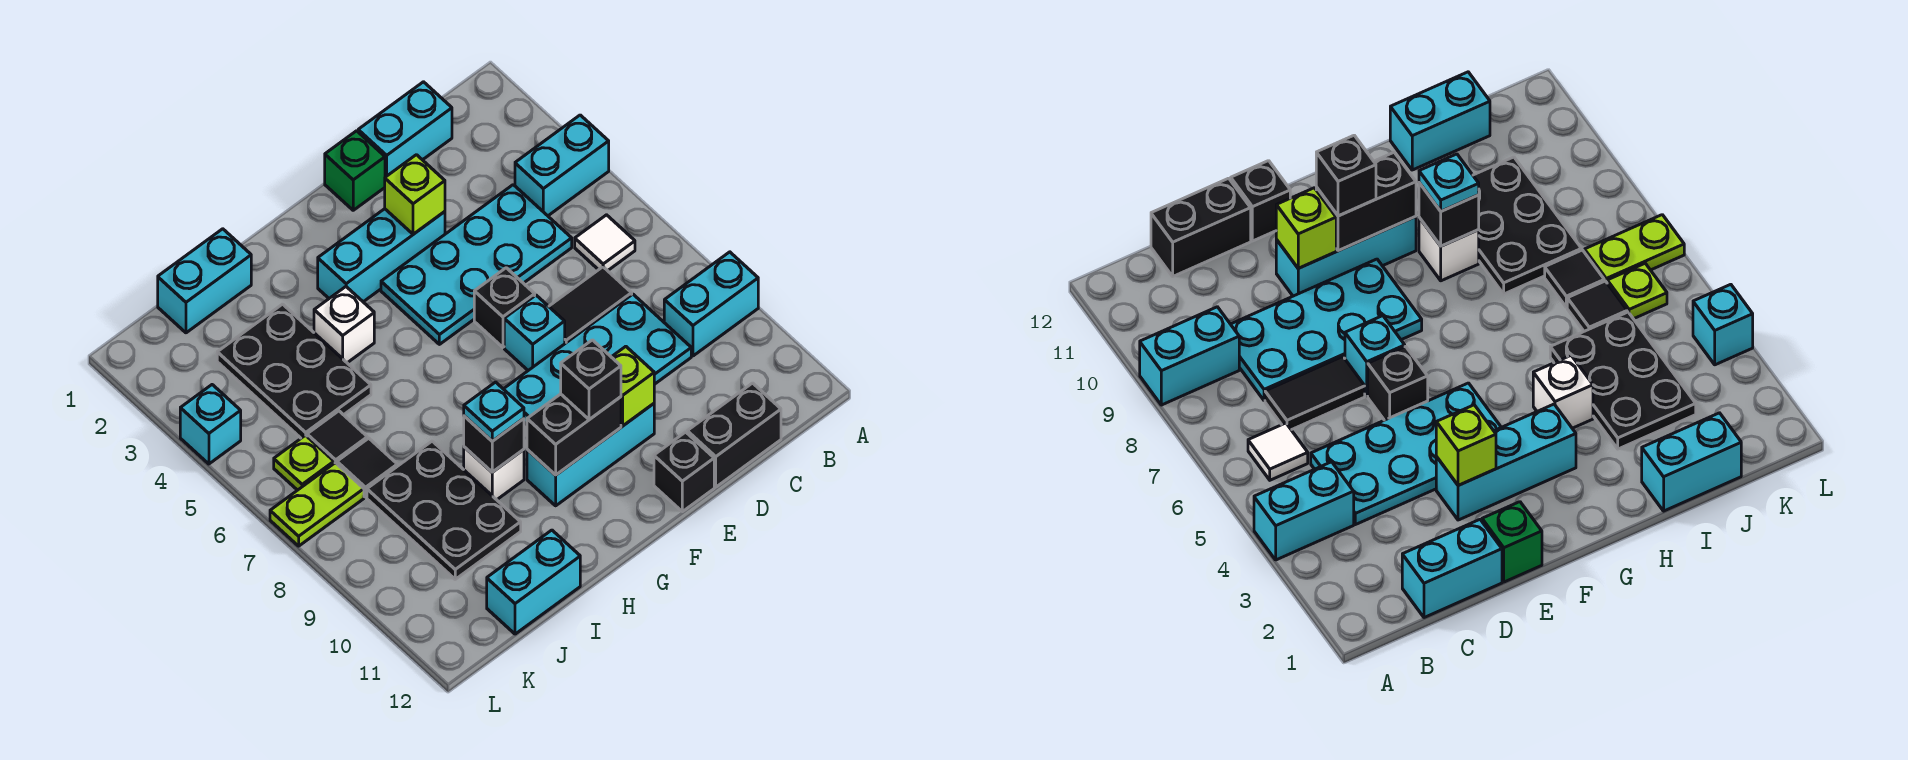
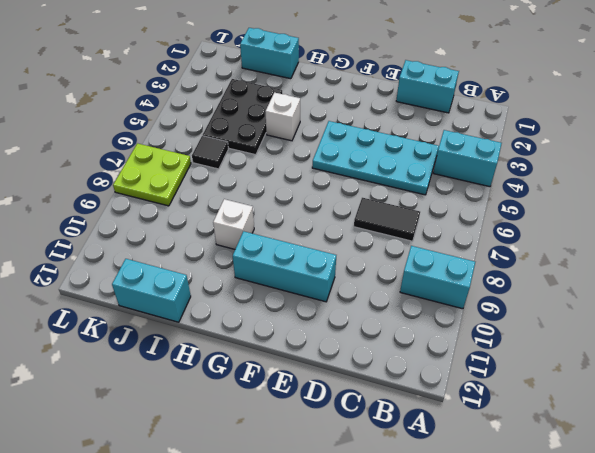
lime plate K7:L8 level 1 -> lime plate K7:L7 level 1
none -> white tile B6 level 1
none -> cyan plate C8:F9 level 1
none -> black brick C12:D12 level 1
none -> green brick E1 level 1

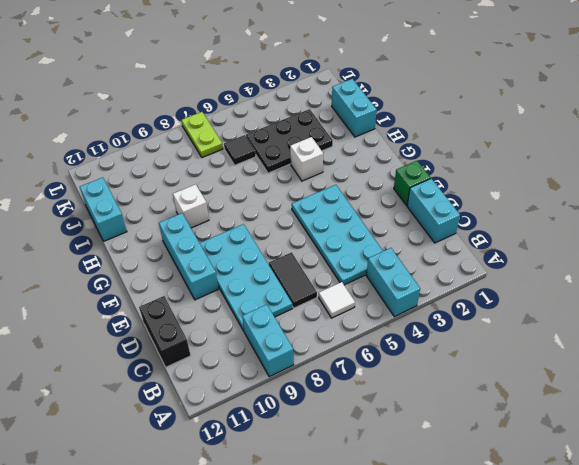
none -> cyan brick E3:G3 level 1
none -> black brick E6 level 1
none -> cyan brick E7 level 1
none -> black brick E12 level 1

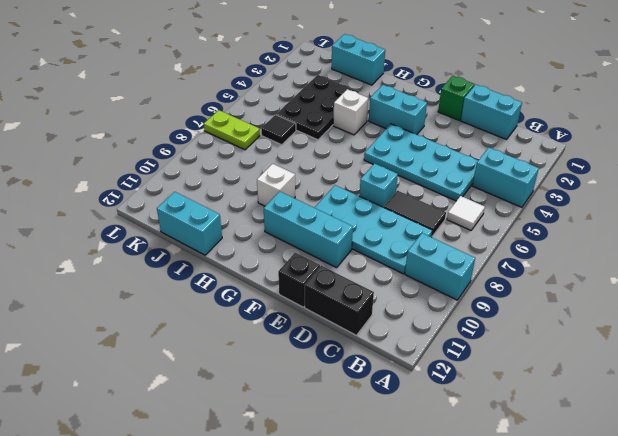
cyan brick F3:G3 level 1 -> cyan brick E3:G3 level 1
none -> black brick E6 level 1
none -> black plate I8:J10 level 1
none -> black tile J7 level 1
none -> lime plate K6 level 1

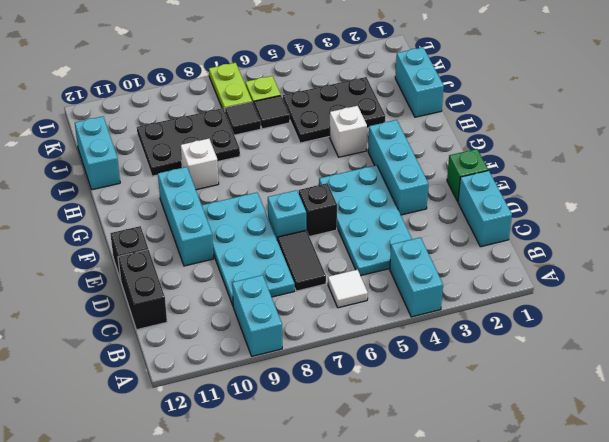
none -> cyan brick L4 level 1
none -> lime brick E3 level 2
none -> lime brick E10 level 2
none -> black brick F10:G10 level 2

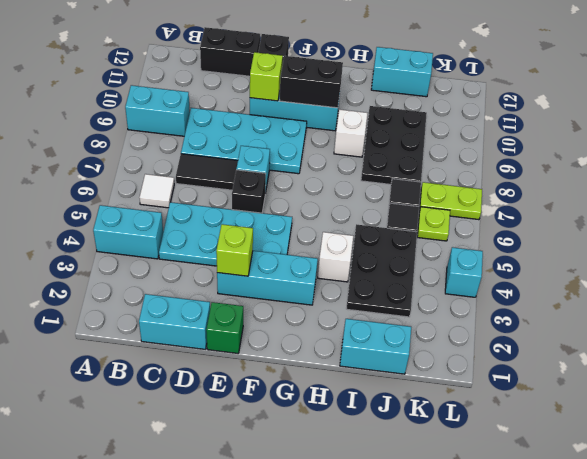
none -> black brick H9 level 2
none -> black brick F10 level 3
none -> cyan plate H9 level 3

